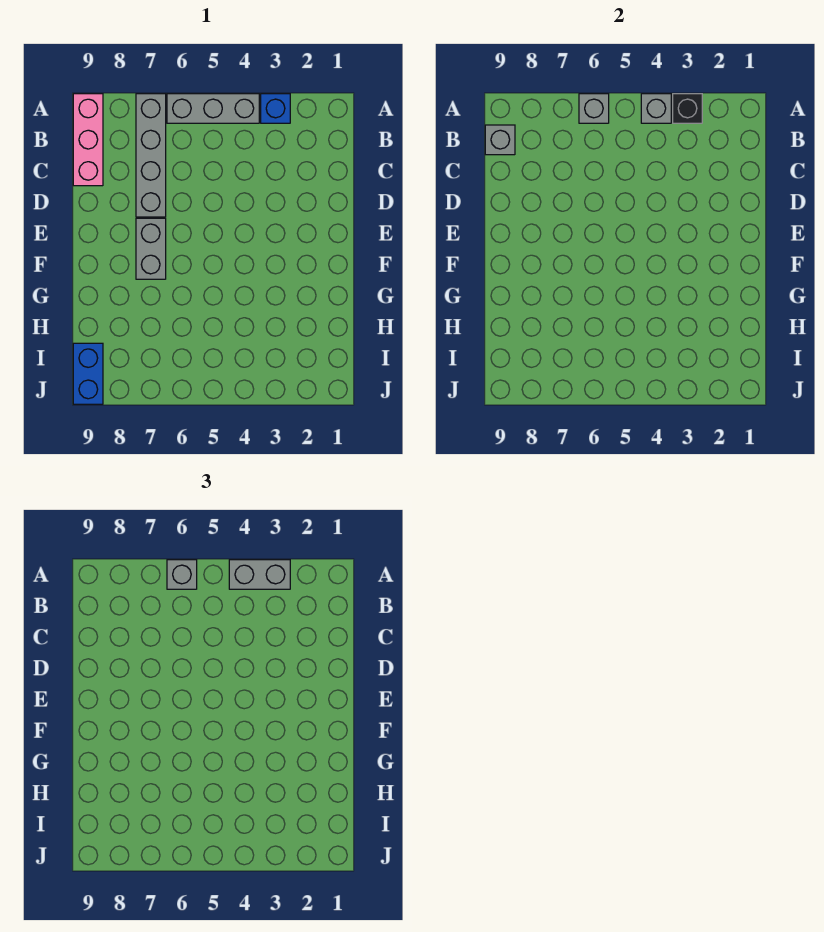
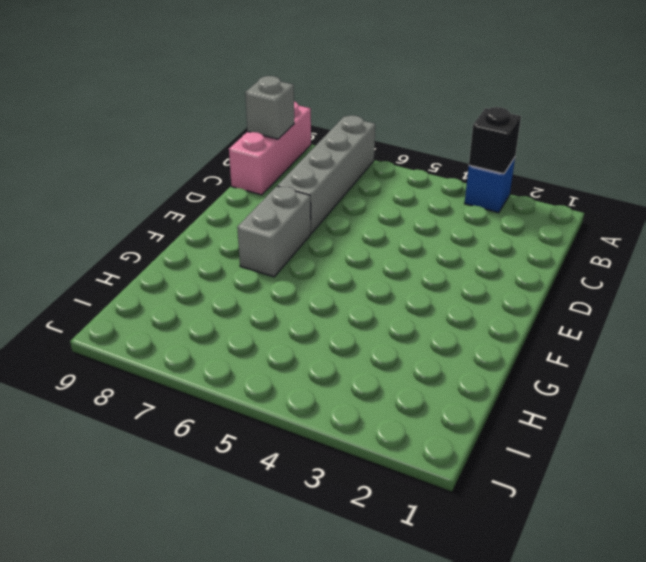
none -> grey brick A4:A6 level 1
none -> blue brick I9:J9 level 1
none -> grey brick A4 level 2

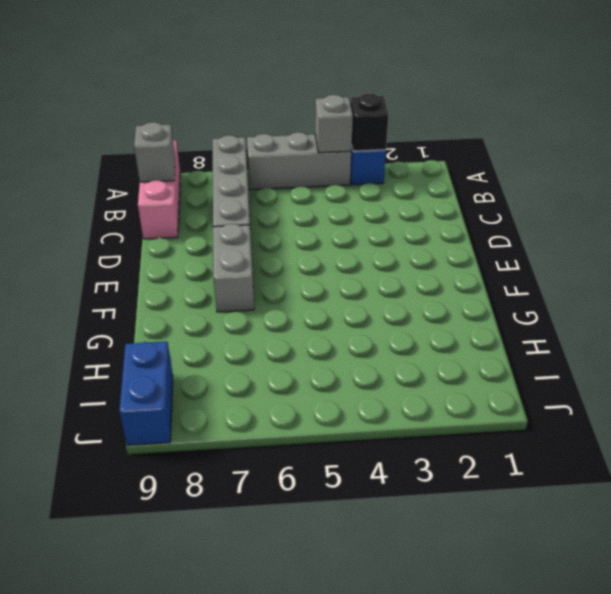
none -> grey brick A6 level 2
none -> grey brick A3:A4 level 3
none -> grey brick A6 level 3

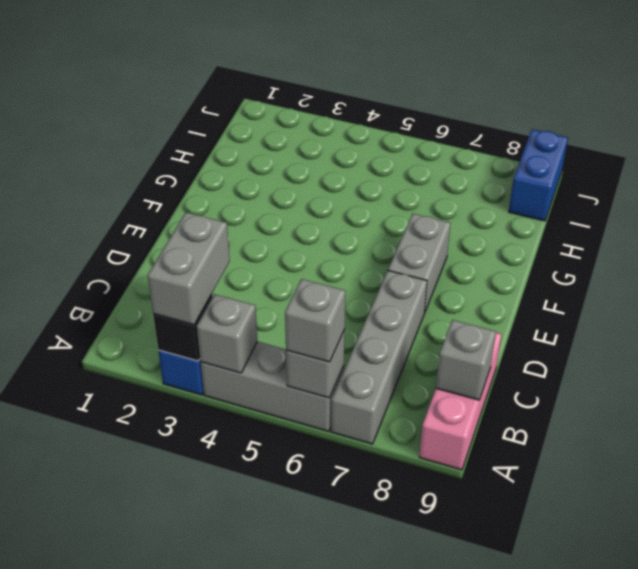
grey brick A3:B3 level 3 -> grey brick A3:A4 level 3

